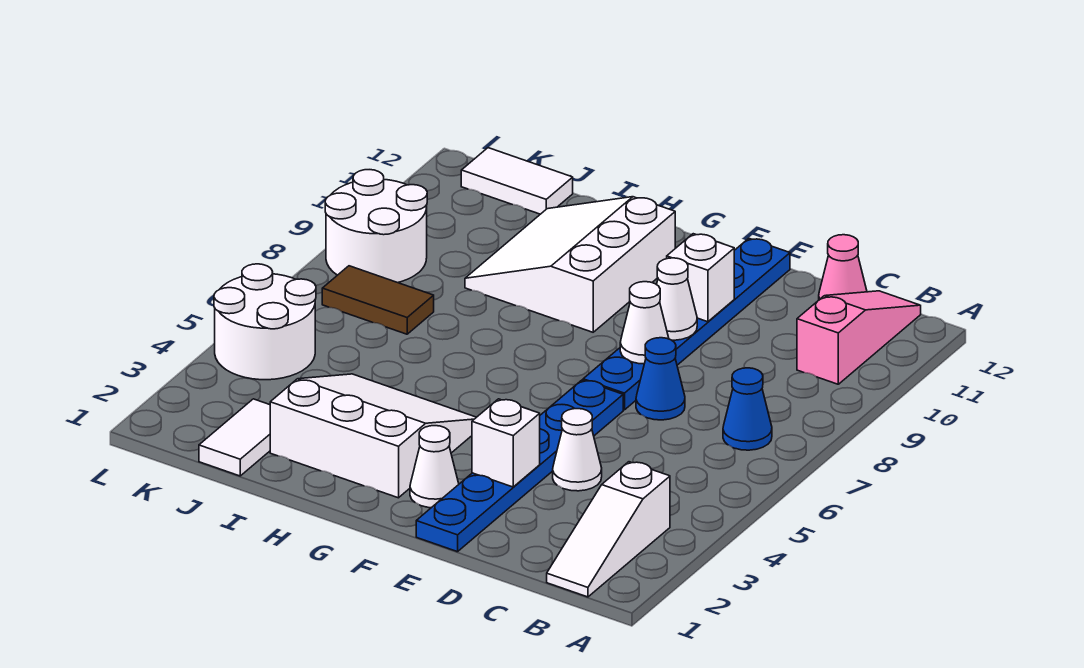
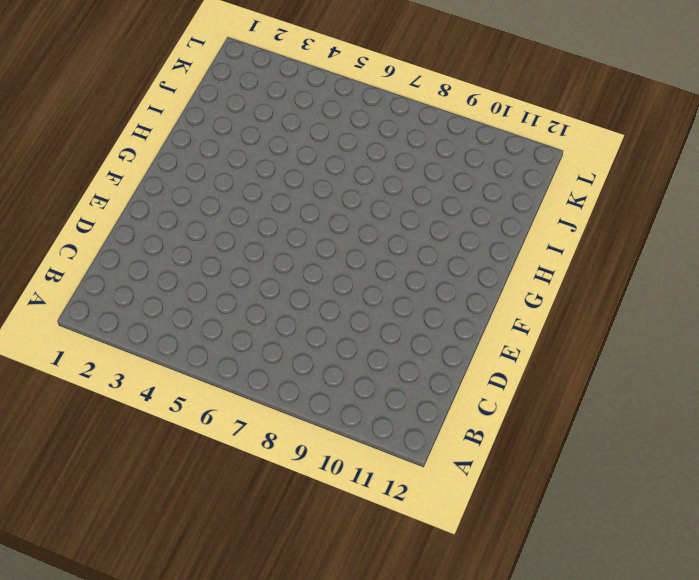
none -> white slope B1:B3 level 1 top 3
none -> blue cone B7 level 1
none -> pink slope B10:B12 level 1 top 10

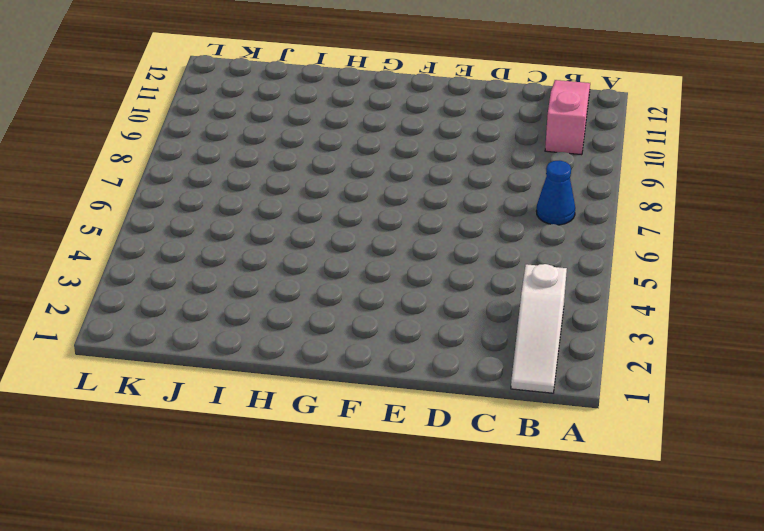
none -> pink cone C12 level 1
none -> white cone D4 level 1
none -> blue cone D7 level 1

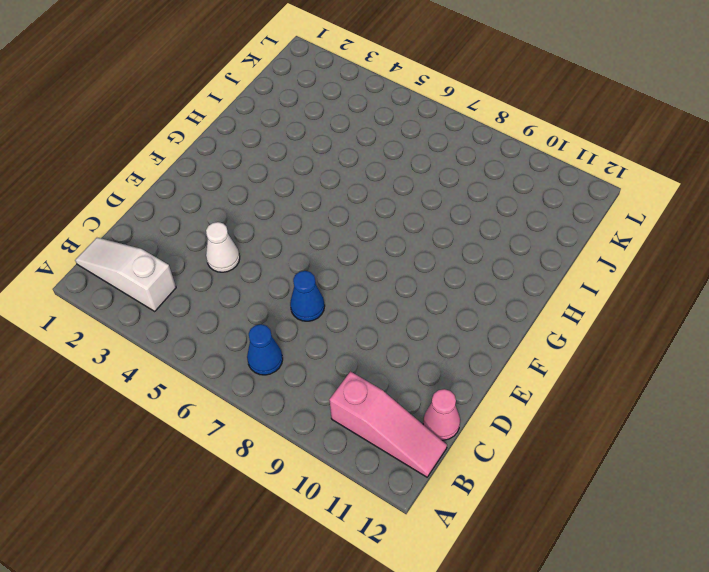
none -> blue plate E1:E6 level 1
none -> blue plate E7:E12 level 1
none -> white cone F2 level 1

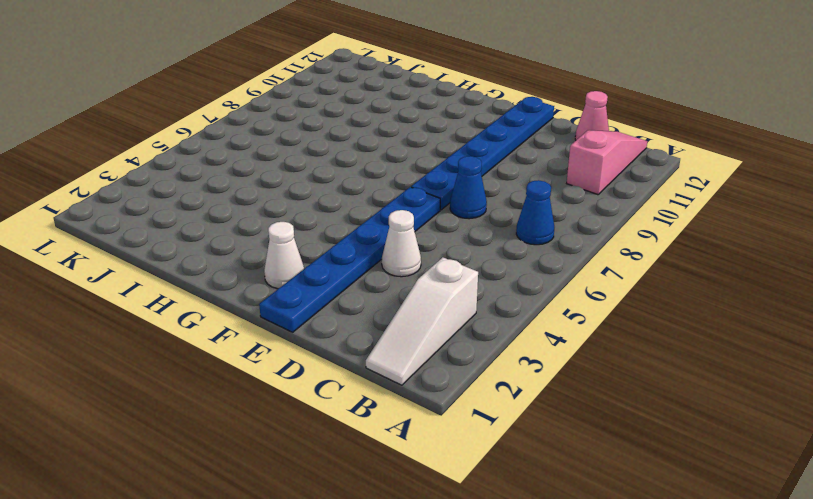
none -> white slope G2:I4 level 1 top 2
none -> white slope G9:I11 level 1 top G
none -> white tile J1:J2 level 1

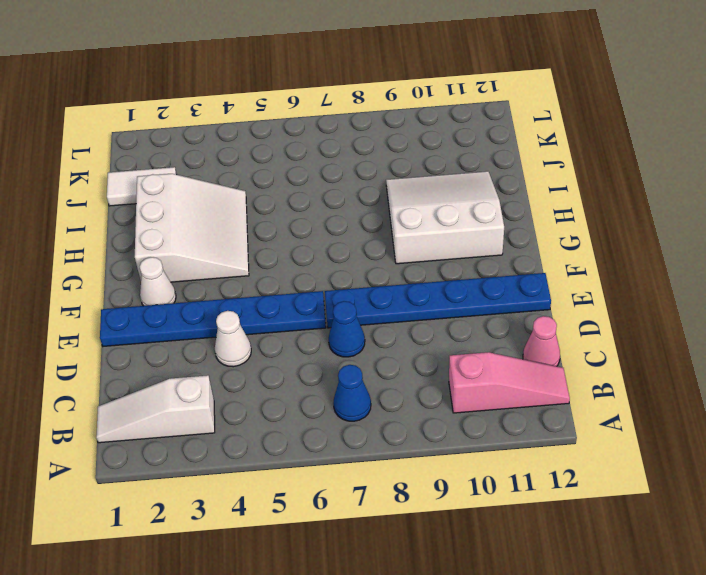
none -> brown tile J7:K7 level 1
none -> white tile J12:K12 level 1
none -> white round brick K4:L5 level 1

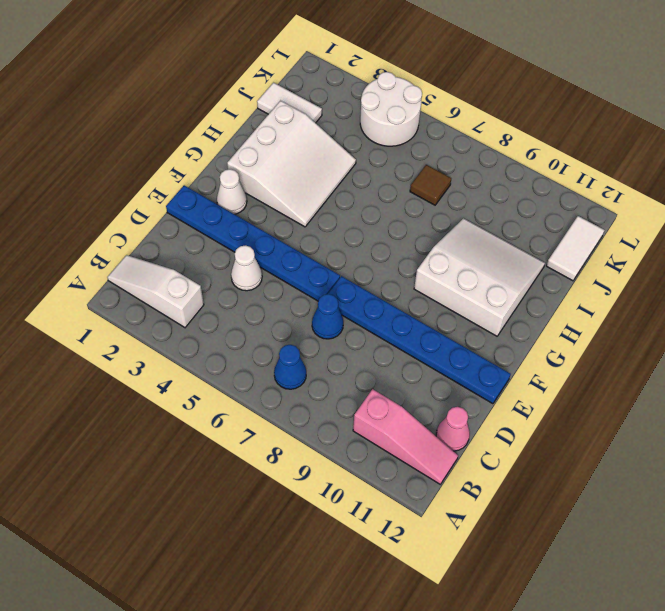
brown tile J7 level 1 -> brown tile J7:K7 level 1
none -> white round brick K8:L9 level 1
none -> white brick E3 level 2
none -> white cone E8 level 2

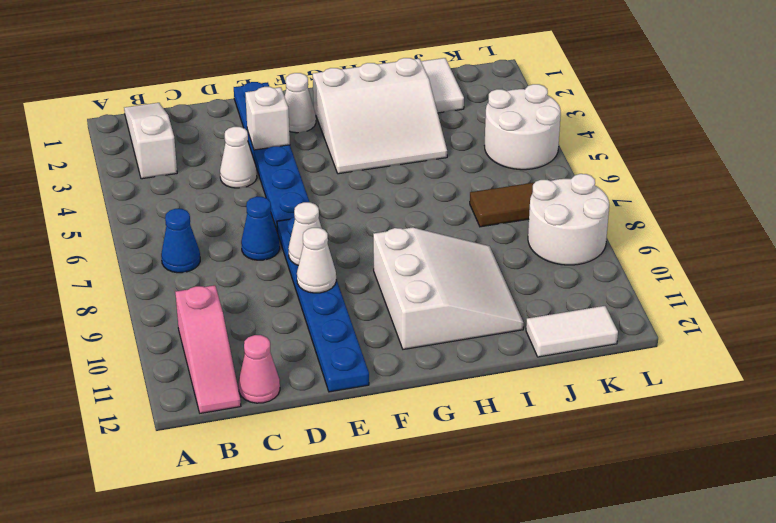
none -> white brick E10 level 2

